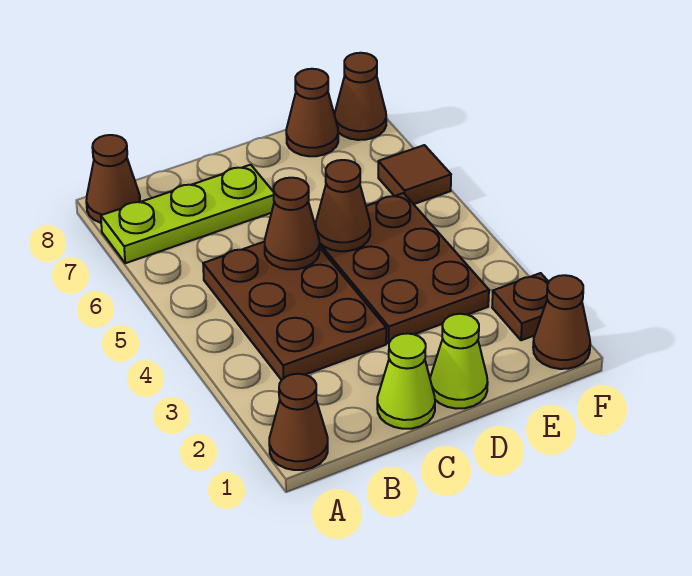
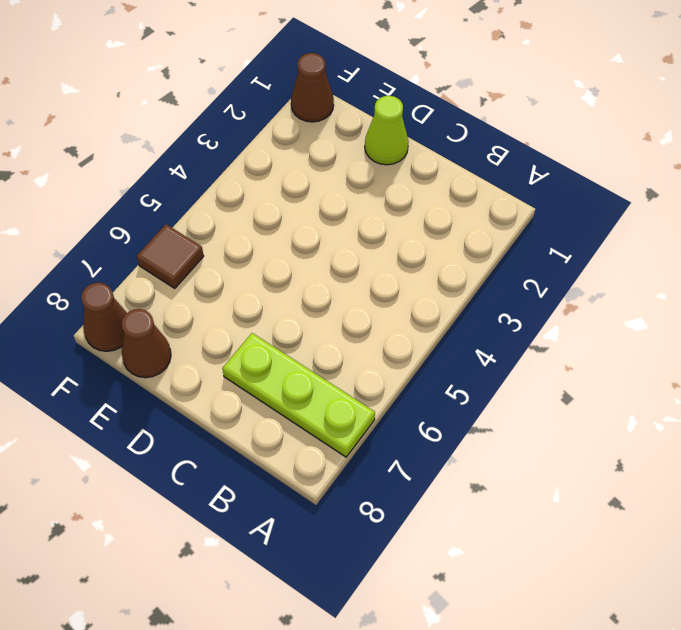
none -> brown cone A1 level 1
none -> brown cone A8 level 1
none -> brown plate B3:C5 level 1

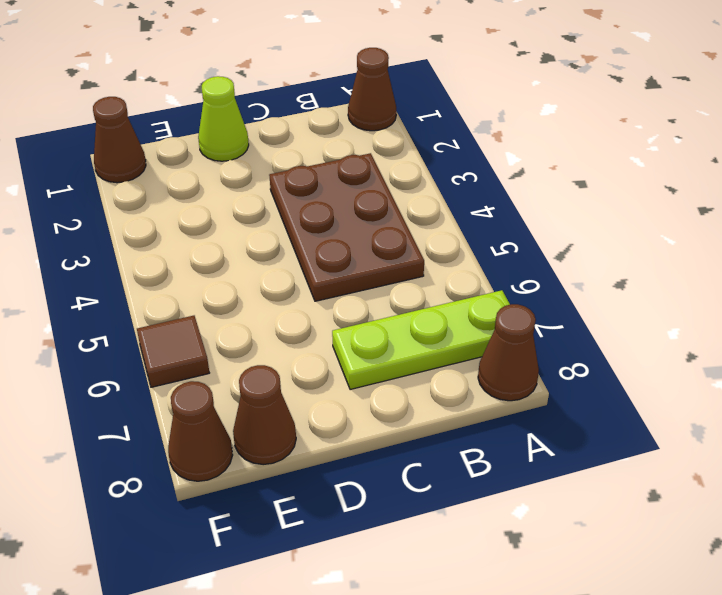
none -> lime cone C1 level 1
none -> brown plate D3:E5 level 1
none -> brown plate F2 level 1

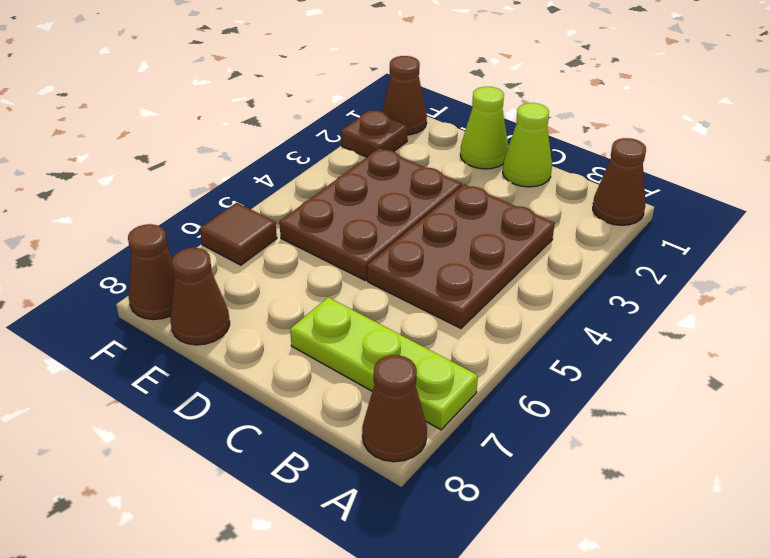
none -> brown cone C5 level 2
none -> brown cone D5 level 2

